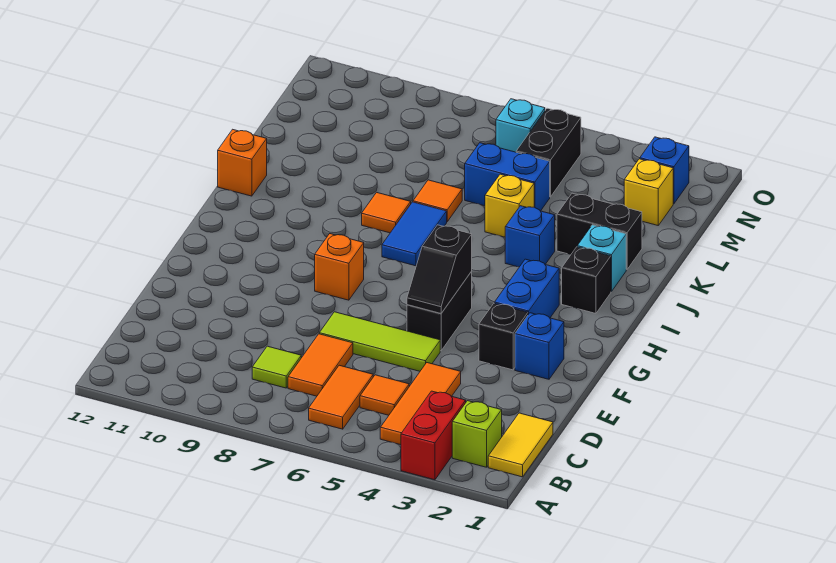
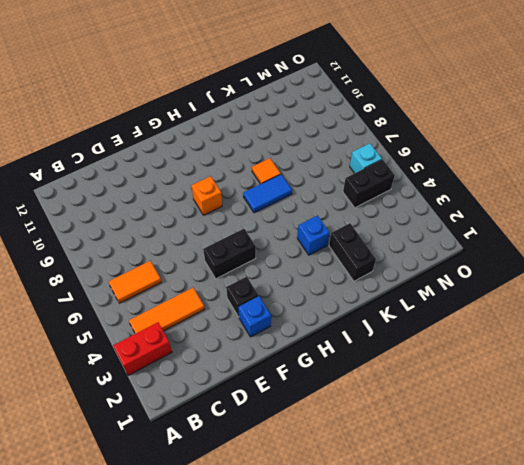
none -> yellow tile B1:C1 level 1
none -> lime brick B2 level 1
none -> orange tile C5 level 1

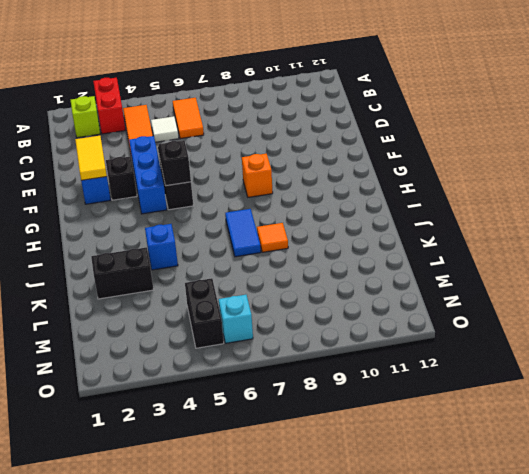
white tile C5 level 1 -> orange tile C5 level 1
yellow tile E2:F2 level 2 -> yellow tile B1:C1 level 1
blue brick E4:G4 level 1 -> none
none -> orange tile C7:D7 level 1
none -> lime tile C8 level 1
none -> lime tile E5:E7 level 1

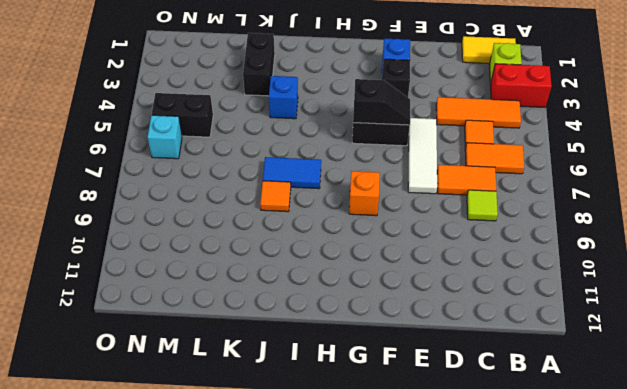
white tile E5:E7 level 1 -> lime tile E5:E7 level 1
none -> blue brick G3:H3 level 1
none -> black brick I2 level 1
none -> cyan brick J2 level 1

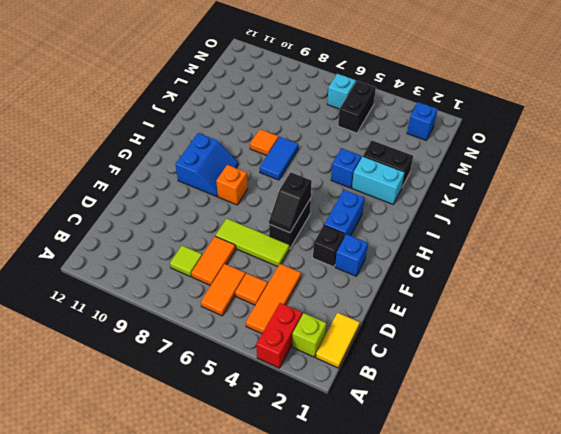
blue slope G9:H10 level 1 top 10 -> none
cyan brick J2:J3 level 1 -> cyan brick J2 level 1
none -> black brick I2 level 1
none -> orange brick J12 level 1
none -> yellow brick K5 level 1

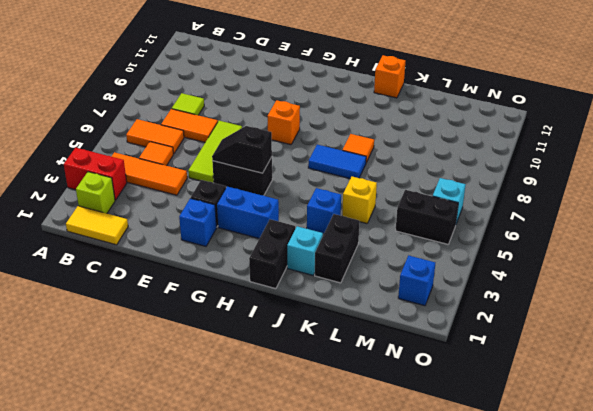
black brick I1:I2 level 1 -> black brick I2 level 1
none -> orange tile K7 level 1
none -> blue brick L5:L6 level 1
none -> yellow brick M2 level 1

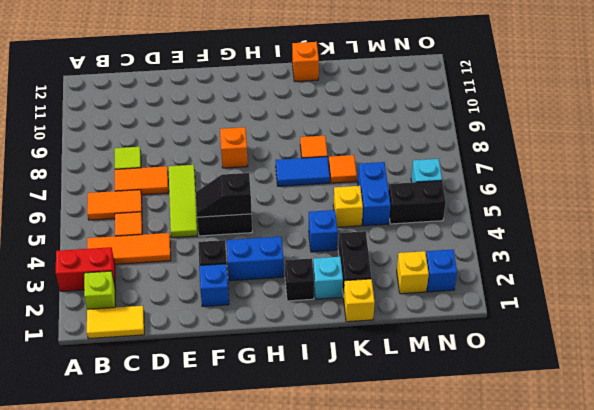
yellow brick K1 level 1 -> none

